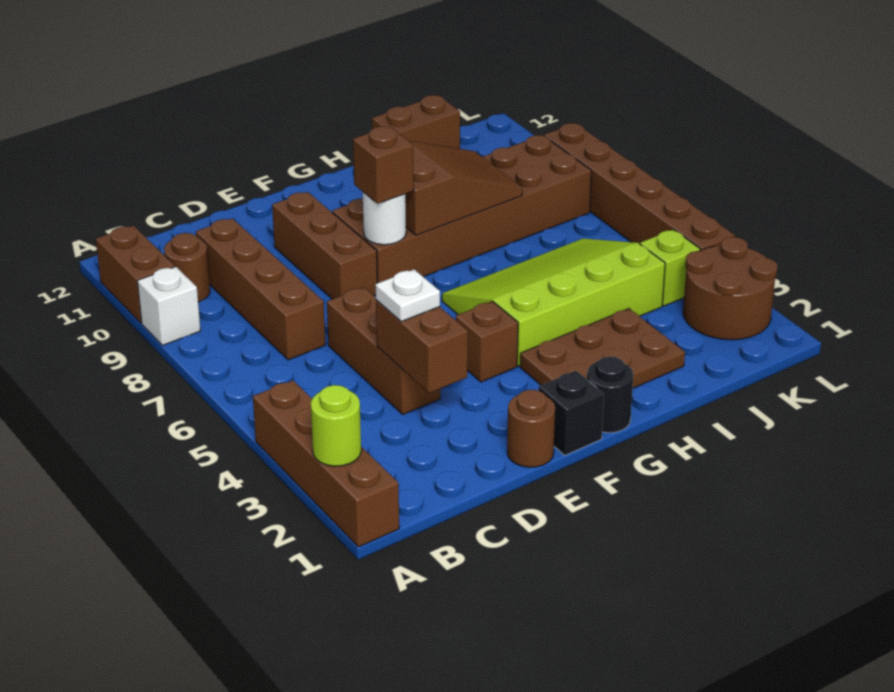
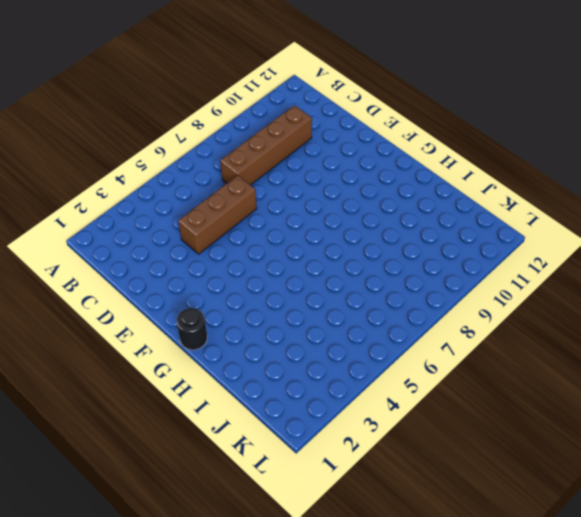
none -> brown brick A1:A4 level 1
none -> white brick A9 level 1
none -> brown brick A10:A11 level 1

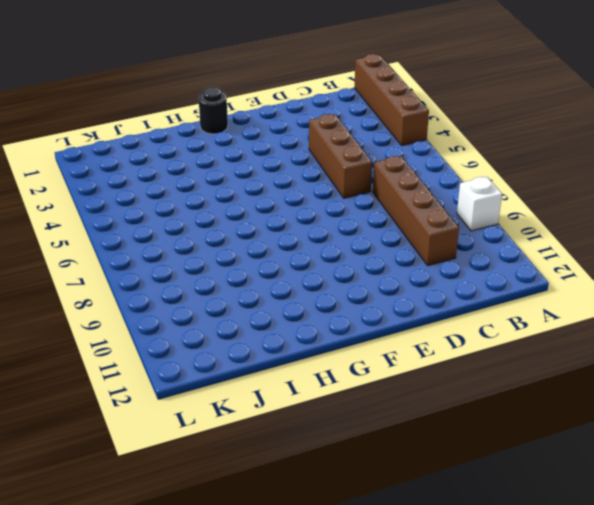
none -> brown brick A10:A11 level 1
none -> brown round brick B10 level 1
none -> brown round brick E1 level 1

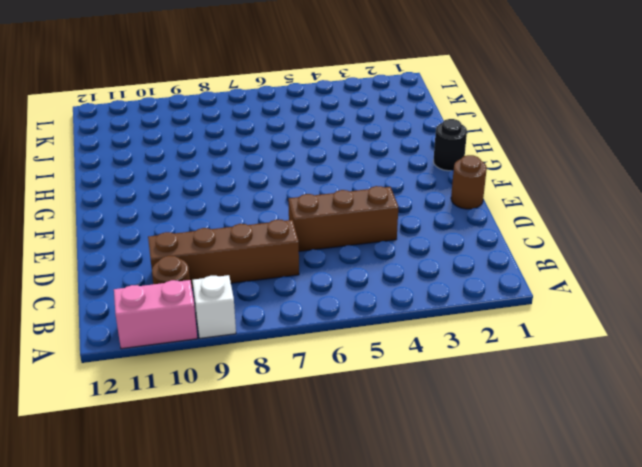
pink brick A10:A11 level 1 -> brown brick A10:A11 level 1
none -> brown brick A1:A4 level 1
none -> brown brick E8:E10 level 1
none -> black brick F1 level 1

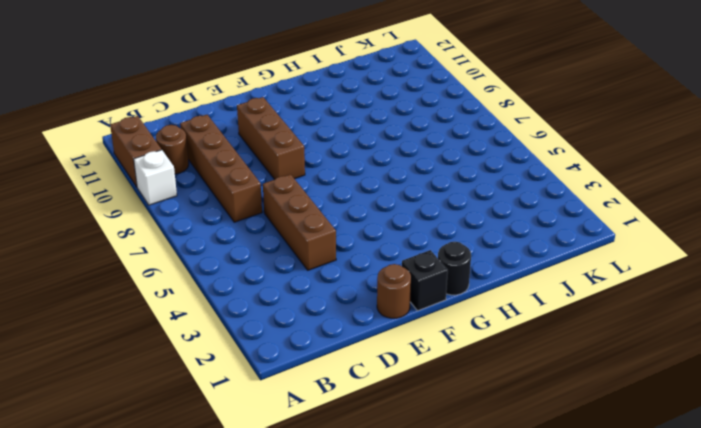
none -> brown brick A1:A4 level 1
none -> brown brick F4 level 1
none -> brown brick F8:K9 level 1

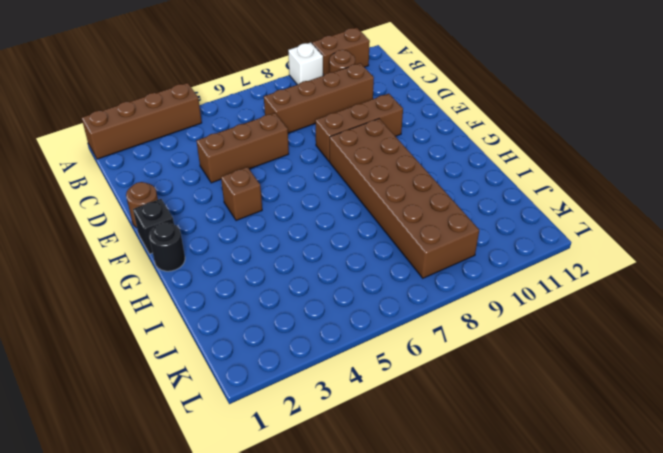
none -> brown plate G2:I3 level 1
none -> lime slope G4:J6 level 1 top 4
none -> brown brick I12:J12 level 1

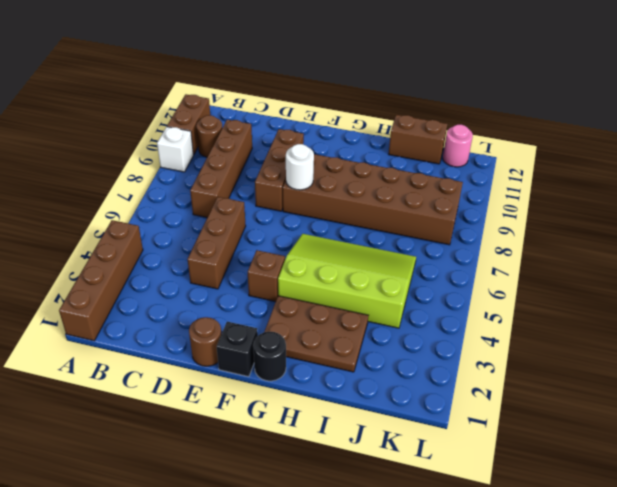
pink round brick K12 level 1 -> none
none -> brown round brick K2:L3 level 1
none -> lime brick K4 level 1
none -> brown brick L4:L9 level 1

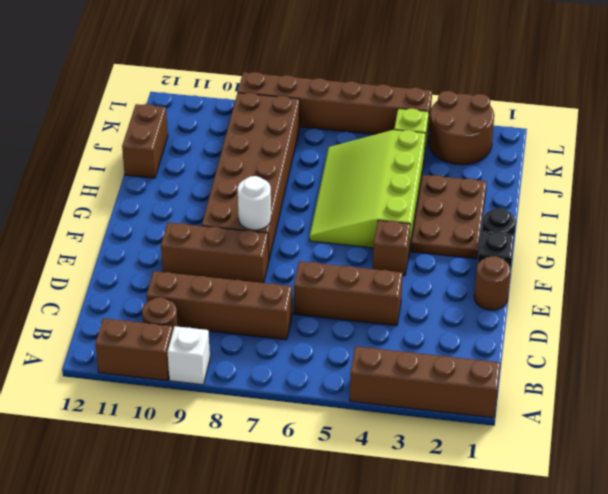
none -> lime round brick A2 level 2
none -> brown brick D3:D4 level 2
none -> brown slope G8:I9 level 2 top G

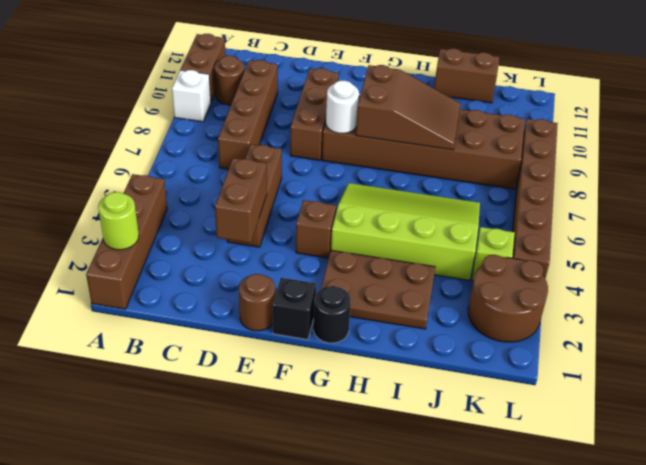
none -> white plate D4 level 3
none -> brown brick F8 level 3

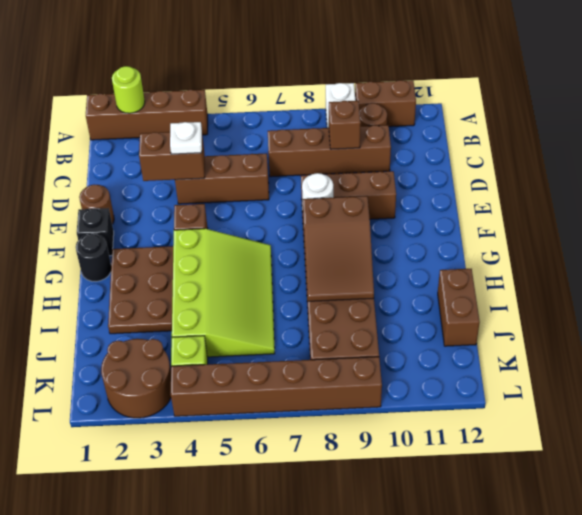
brown brick C9 level 2 -> brown brick F8 level 3

